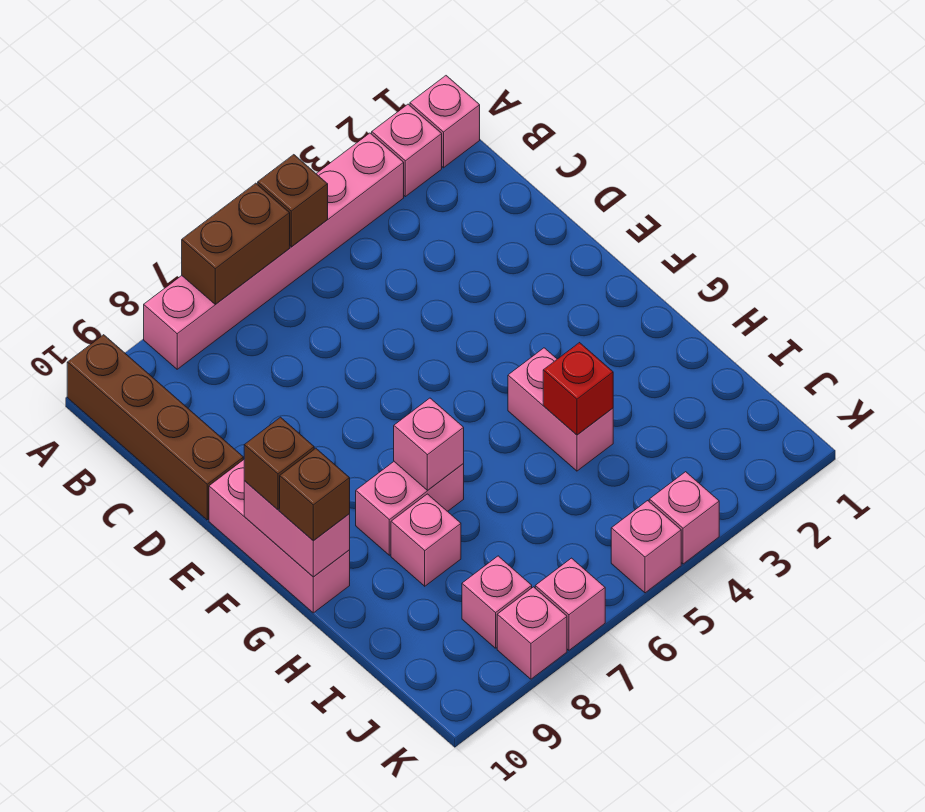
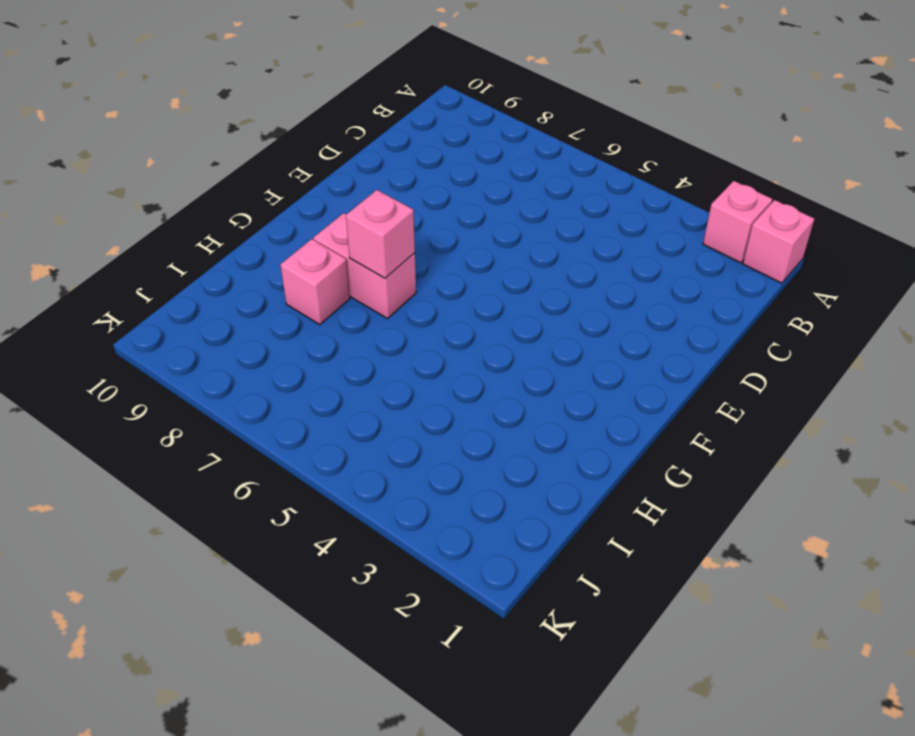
none -> pink brick A3:A8 level 1
none -> brown brick A10:D10 level 1
none -> pink brick E10:G10 level 1

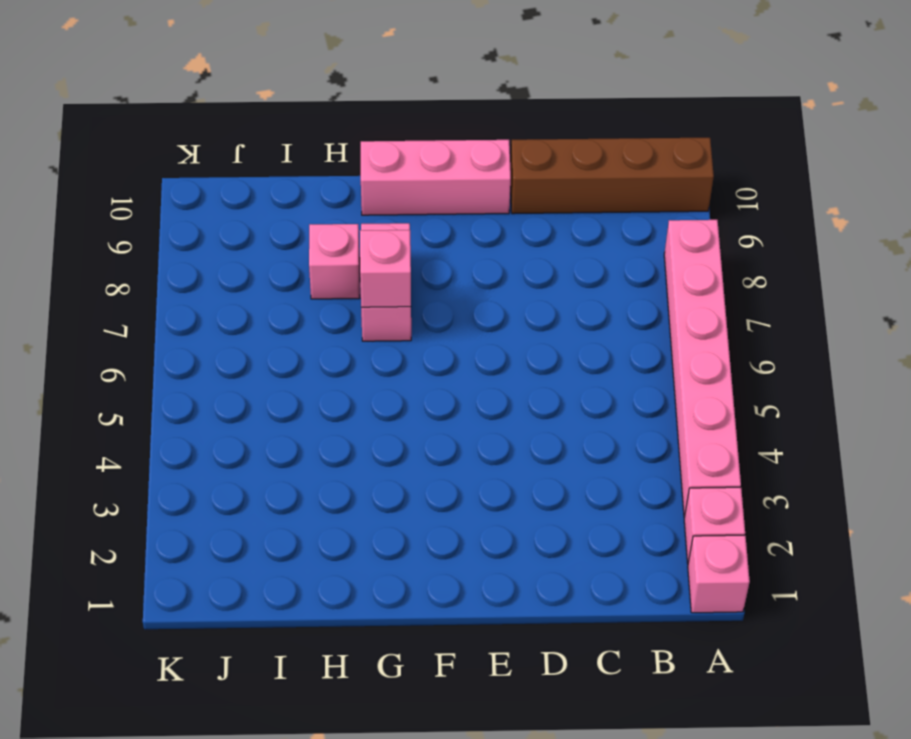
none -> pink brick G4:H4 level 1
none -> pink brick J8 level 1
none -> pink brick K4 level 1

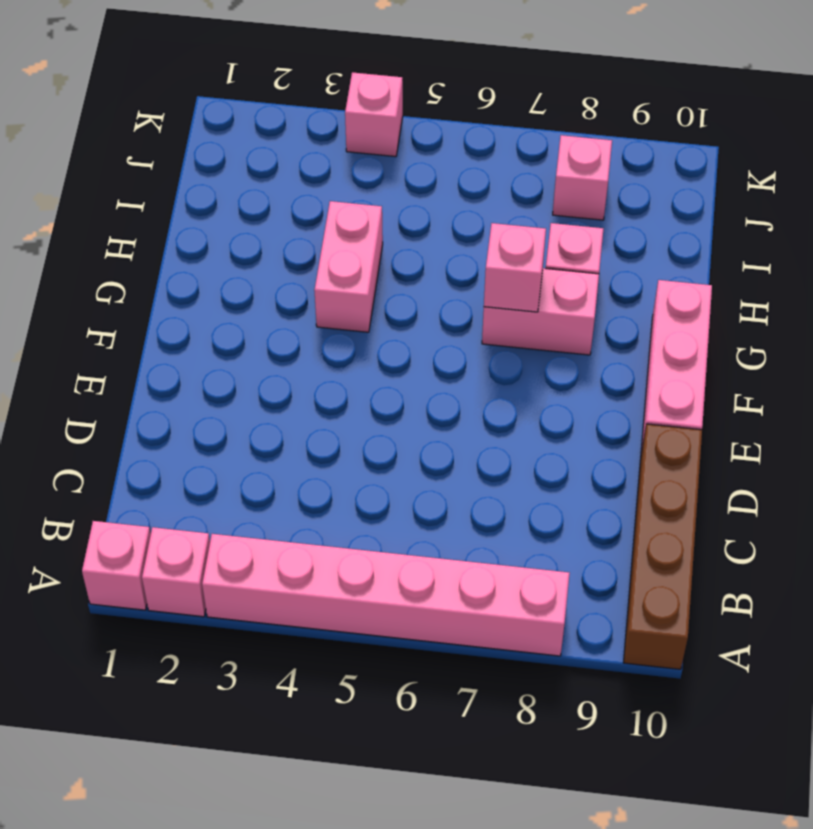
none -> pink brick K5 level 1
none -> pink brick K7 level 1
none -> pink brick K8 level 1

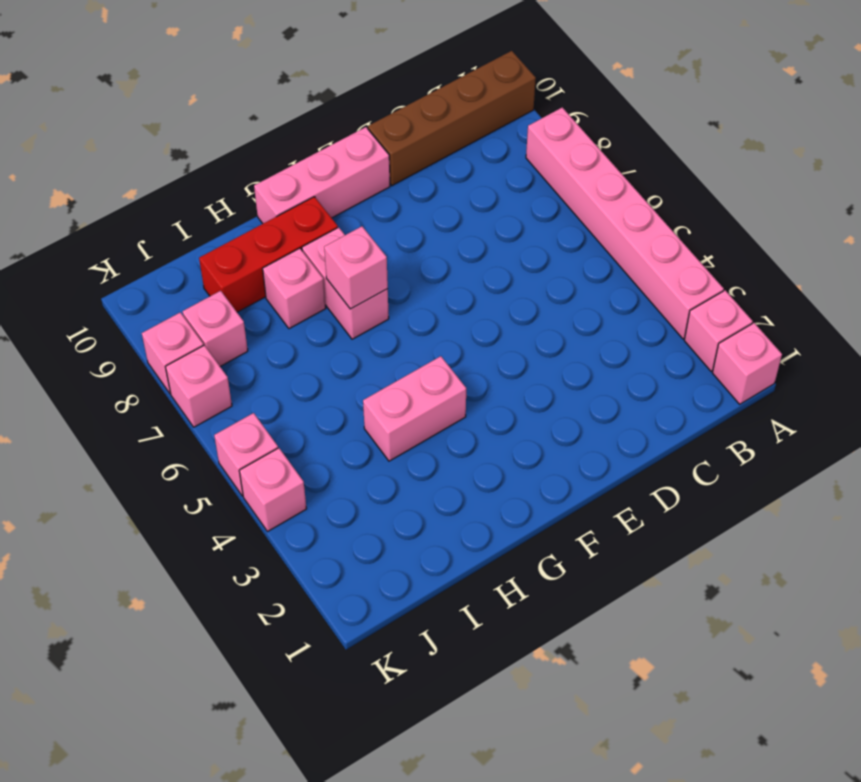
red brick G9:I9 level 1 -> none
none -> brown brick A5 level 2
none -> brown brick A6:A7 level 2
none -> pink brick F10:G10 level 2

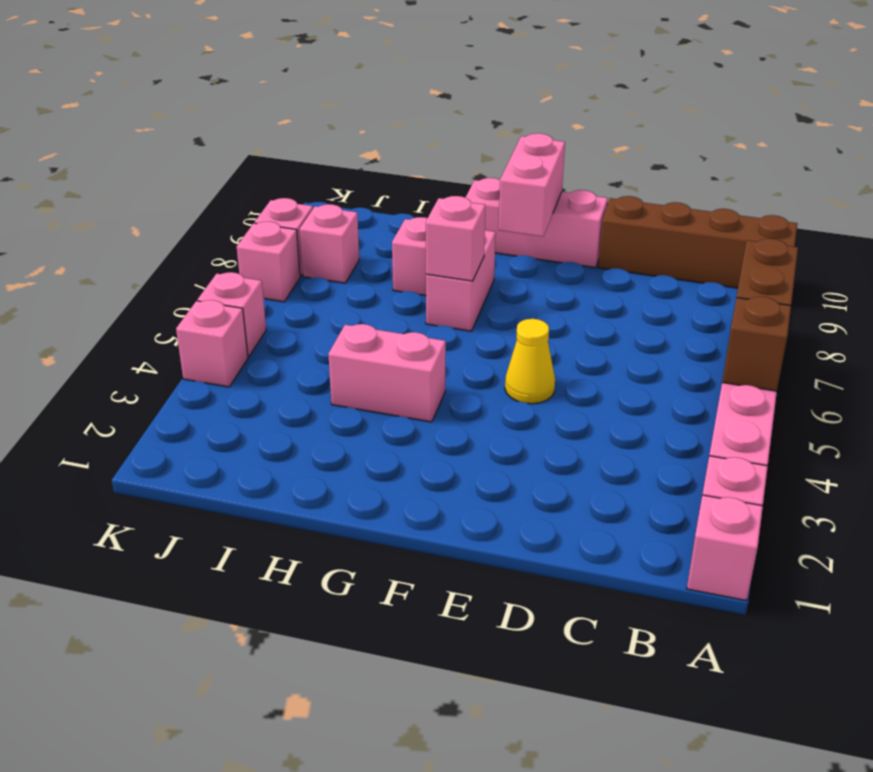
yellow cone E5 level 1 -> none
pink brick F9:F10 level 2 -> pink brick F10:G10 level 2
none -> red brick H4 level 2
none -> brown brick F10 level 3
none -> brown brick G10 level 3

